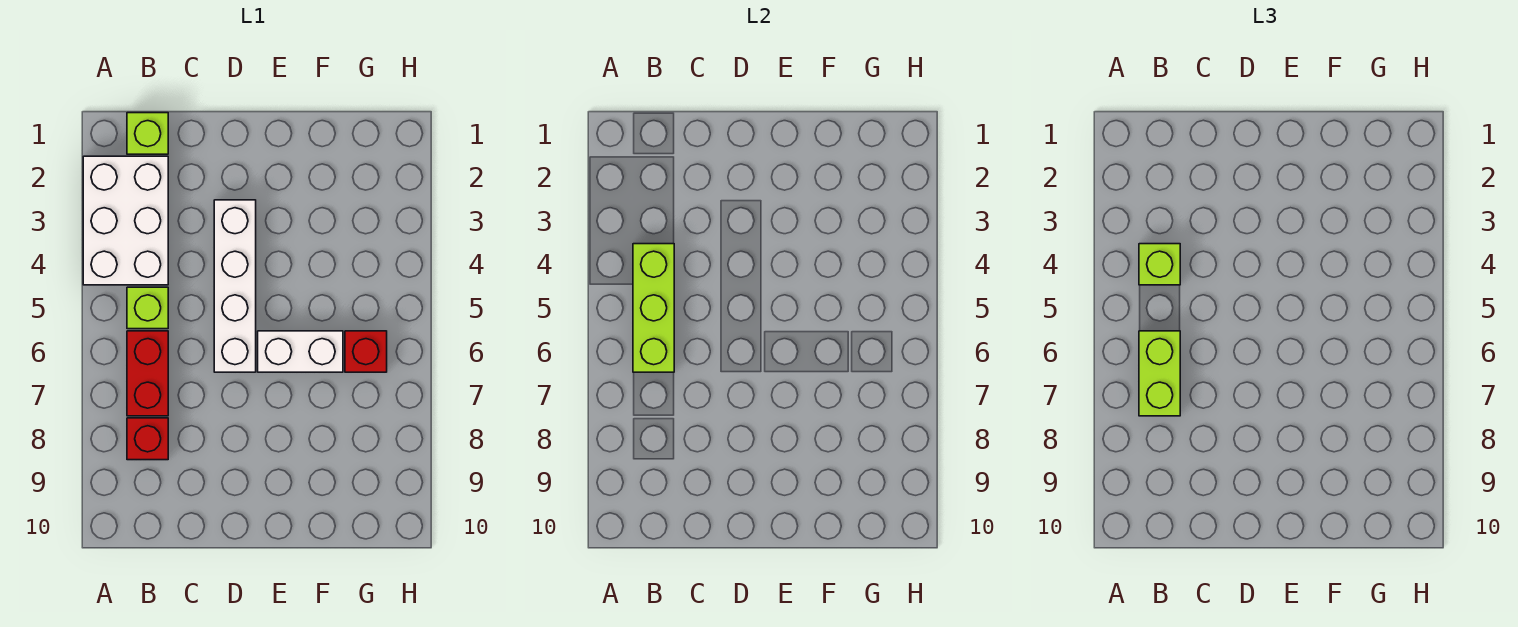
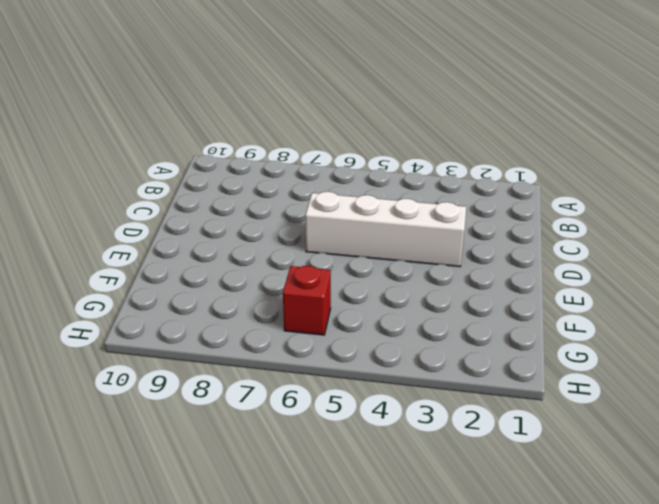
none -> white brick A2:B4 level 1
none -> lime brick B1 level 1

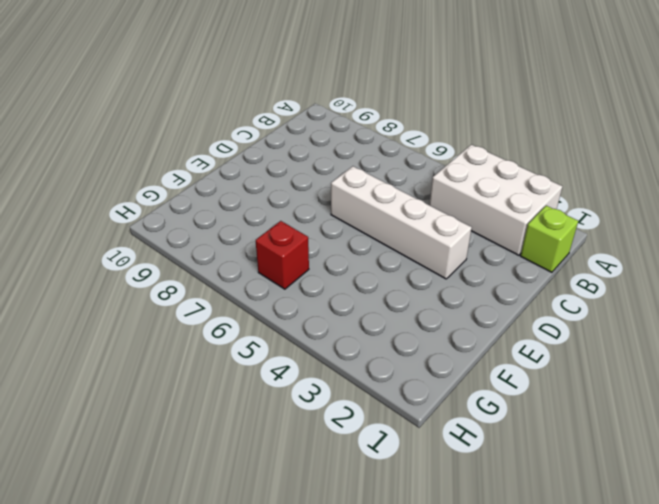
none -> lime brick B5 level 1
none -> red brick B6:B7 level 1

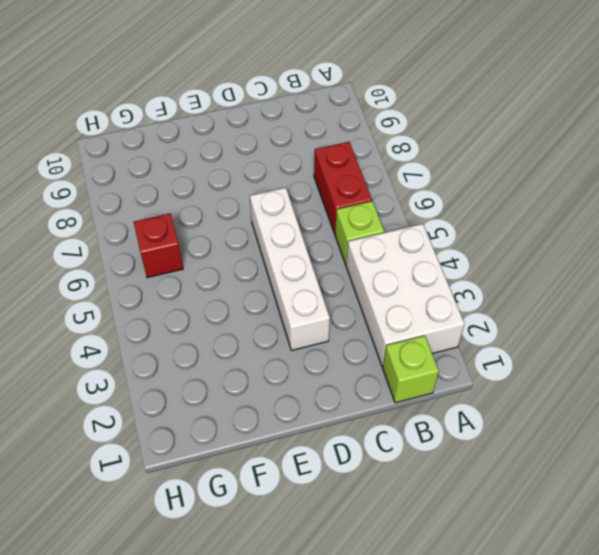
none -> red brick B8 level 1
none -> white brick E6:F6 level 1

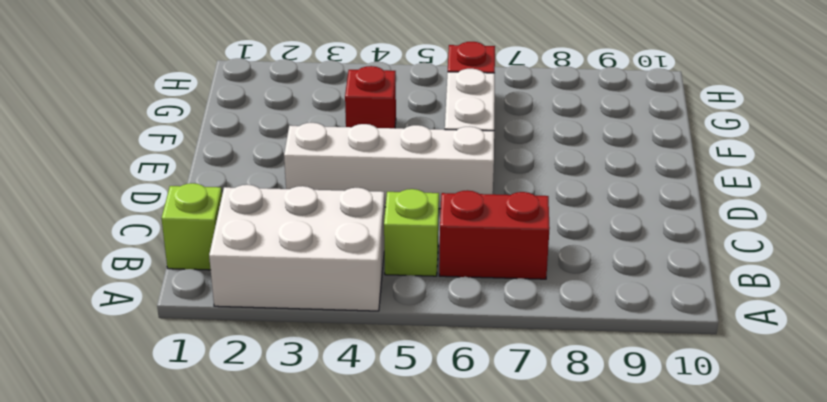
red brick F4 level 1 -> red brick B8 level 1
none -> lime brick B4:B6 level 2
none -> lime brick B4 level 3

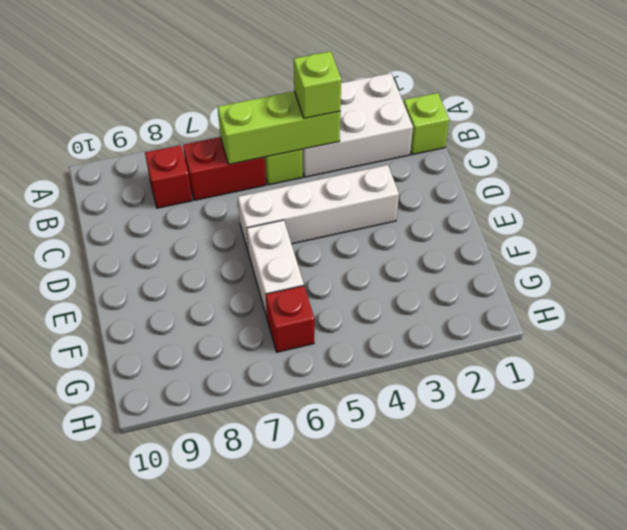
none -> lime brick B6:B7 level 3

